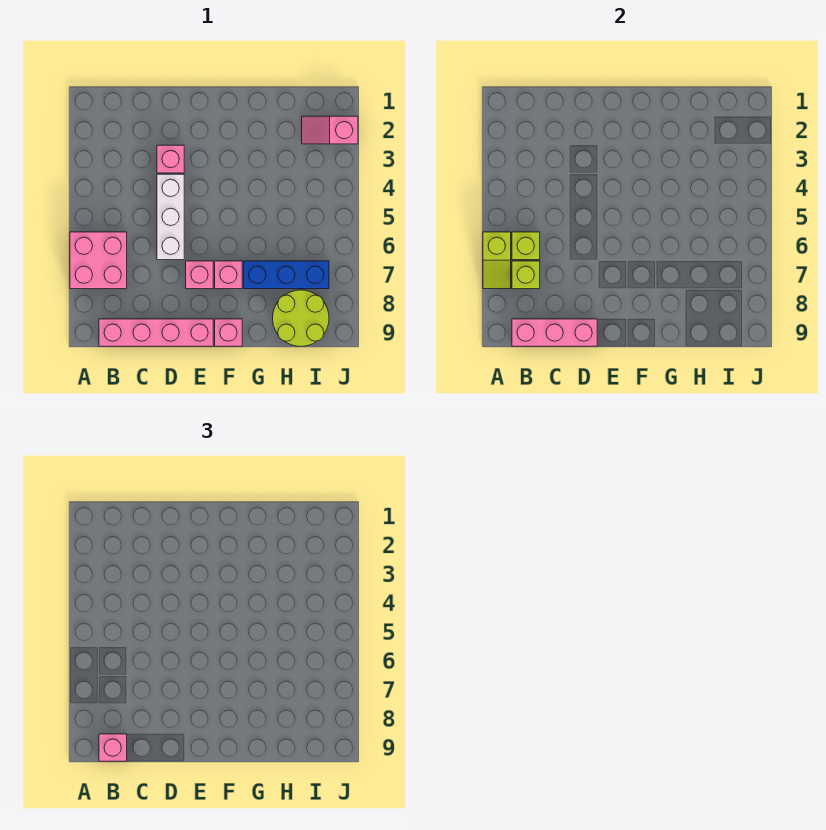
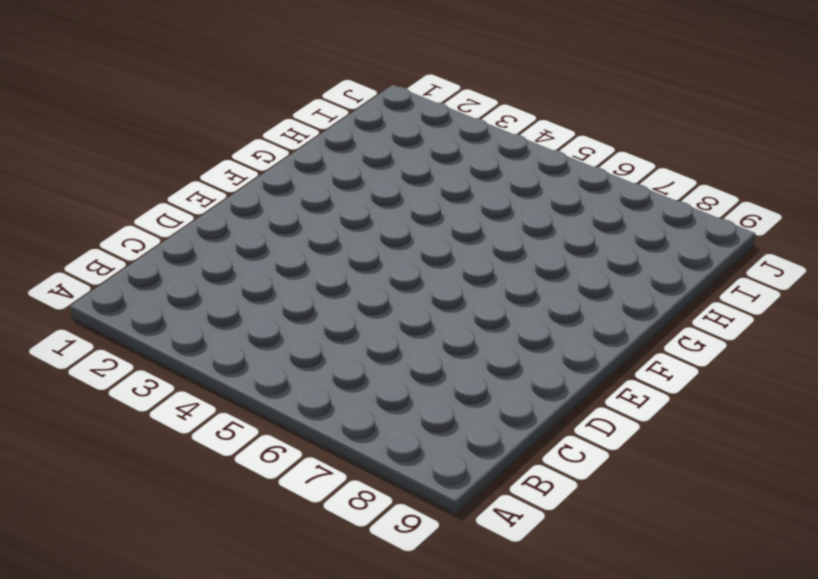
none -> pink brick A6:B7 level 1
none -> pink brick B9:E9 level 1
none -> pink brick D3 level 1

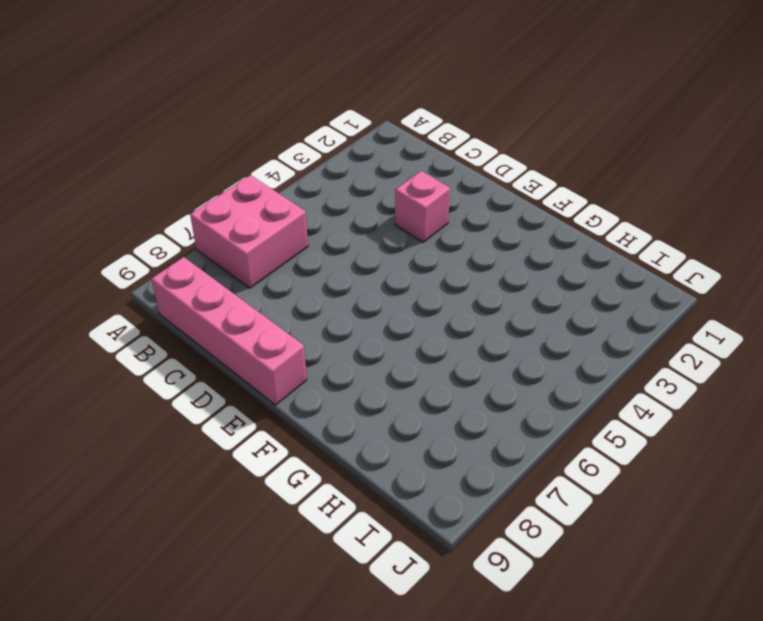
none -> white brick D4:D6 level 1
none -> pink brick E7 level 1
none -> pink brick F7 level 1

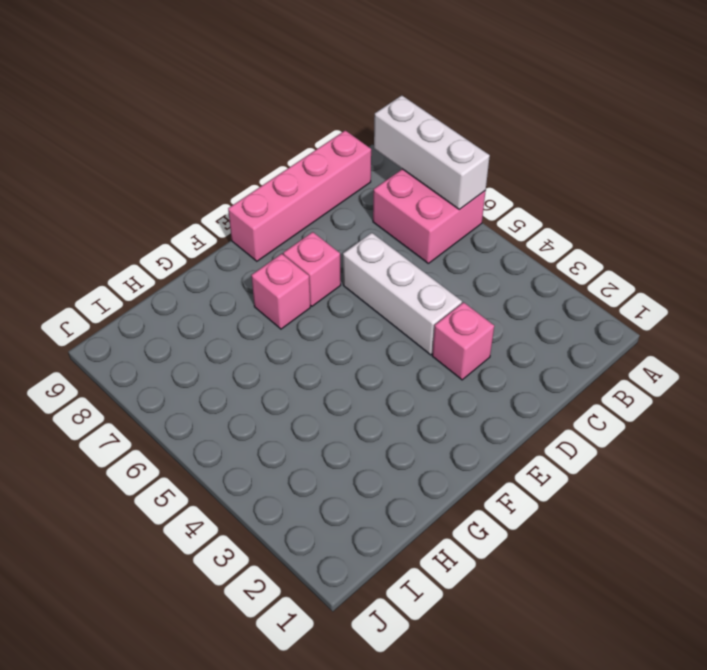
white brick A6:A8 level 2 -> lime slope A6:A7 level 2 top 6
none -> pink brick F9 level 1
none -> blue brick G7:I7 level 1
none -> lime round brick H8:I9 level 1

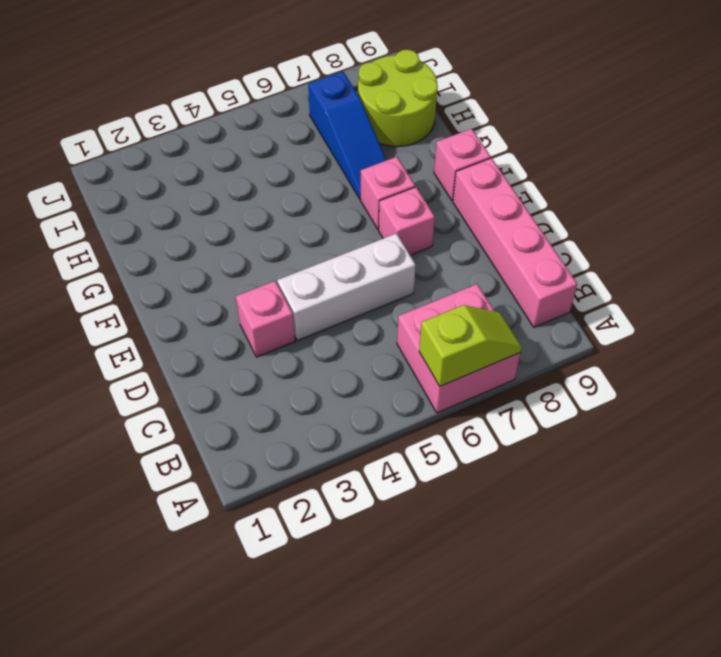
blue slope G7:I7 level 1 top I -> blue brick G7:I7 level 1
none -> pink slope I2:J2 level 1 top J
none -> lime brick B6 level 2
none -> lime brick B7 level 2

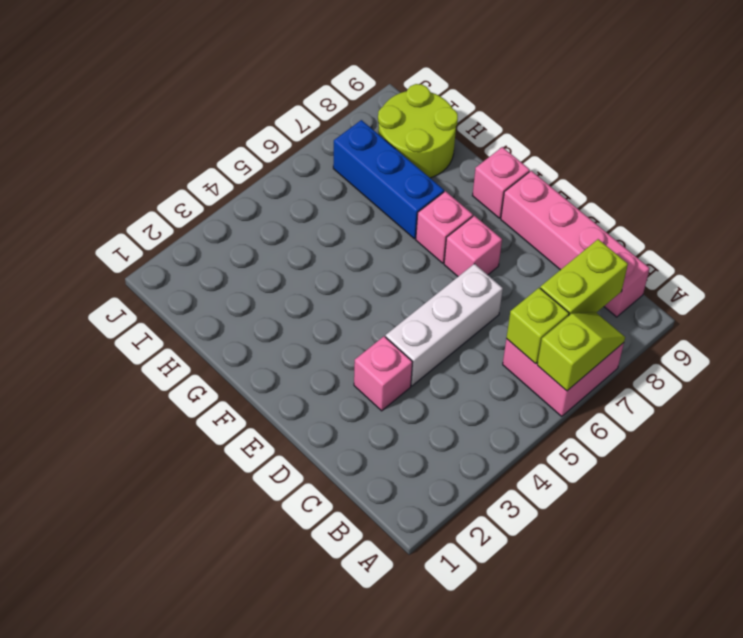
lime brick B7:B8 level 2 -> lime brick B7 level 2
none -> pink slope I2:J2 level 1 top J
none -> pink brick B9:D9 level 2
none -> pink brick B9 level 3

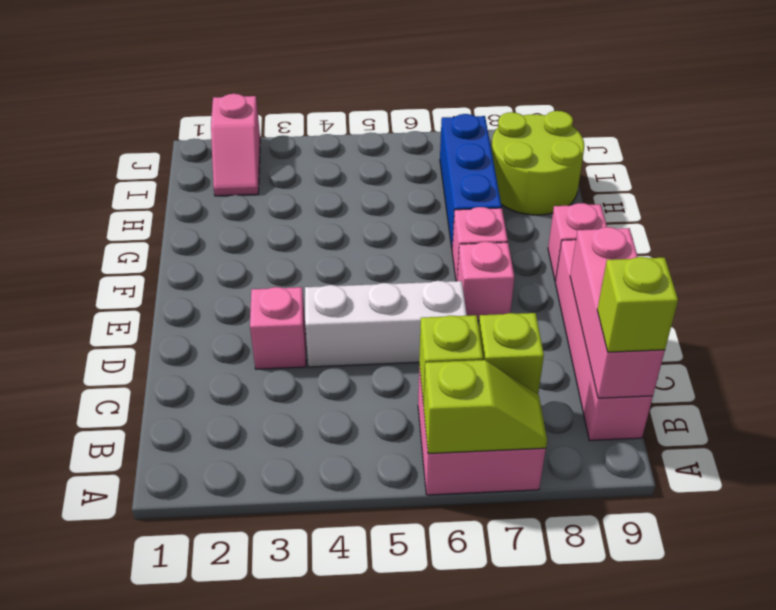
lime brick B9 level 3 -> pink brick B9 level 3

